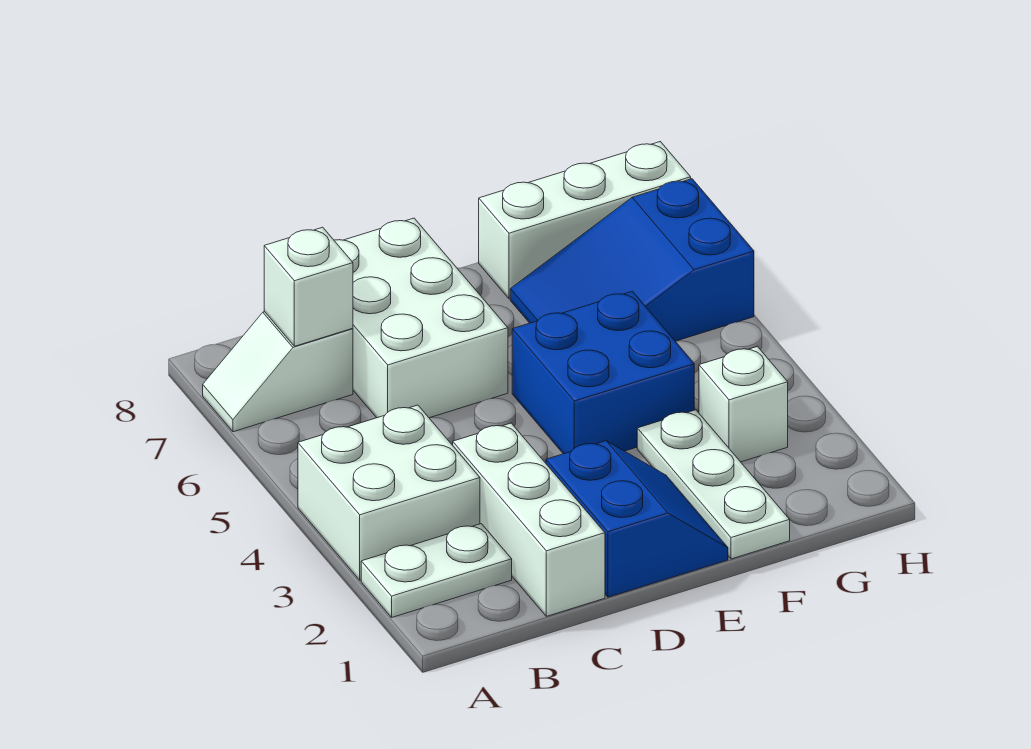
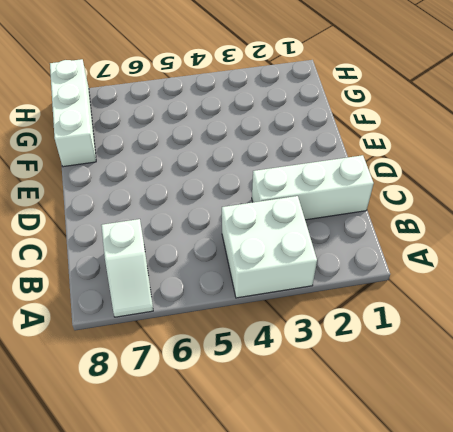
none -> white plate A2:B2 level 1
none -> white brick C6:D8 level 1
none -> blue slope D1:E2 level 1 top D

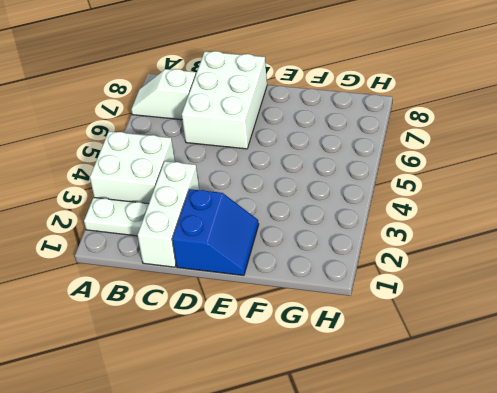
none -> blue brick E4:F5 level 1
none -> white plate F1:F3 level 1
none -> blue slope F6:H7 level 1 top H

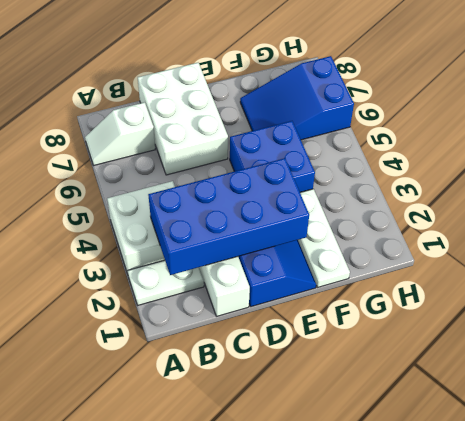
blue brick B2:E3 level 2 -> none
none -> white brick F8:H8 level 1
none -> white brick G3 level 1
none -> white brick B7 level 2

